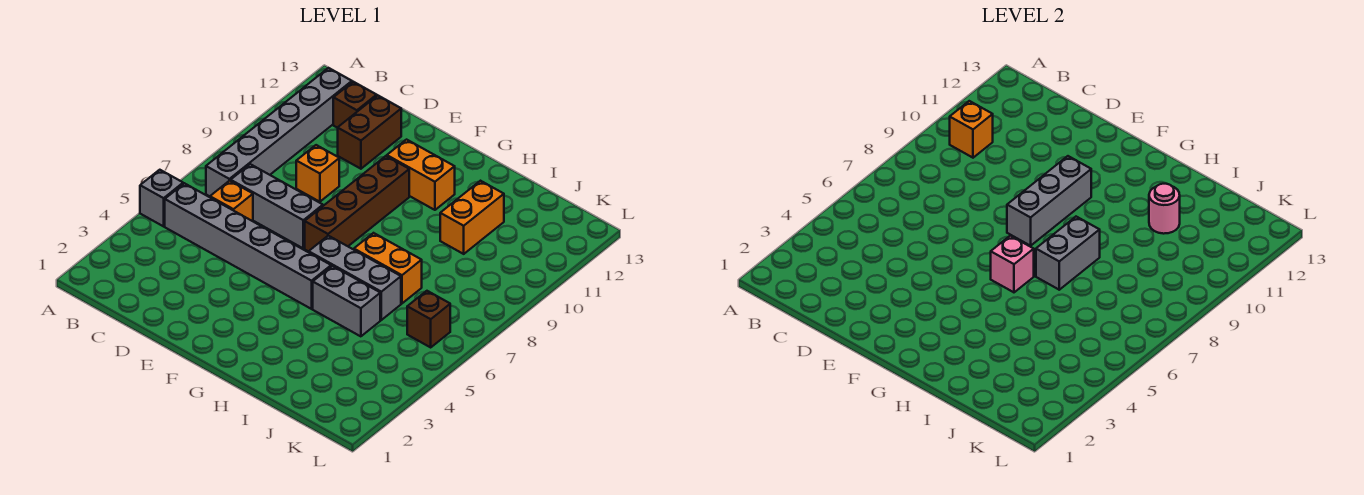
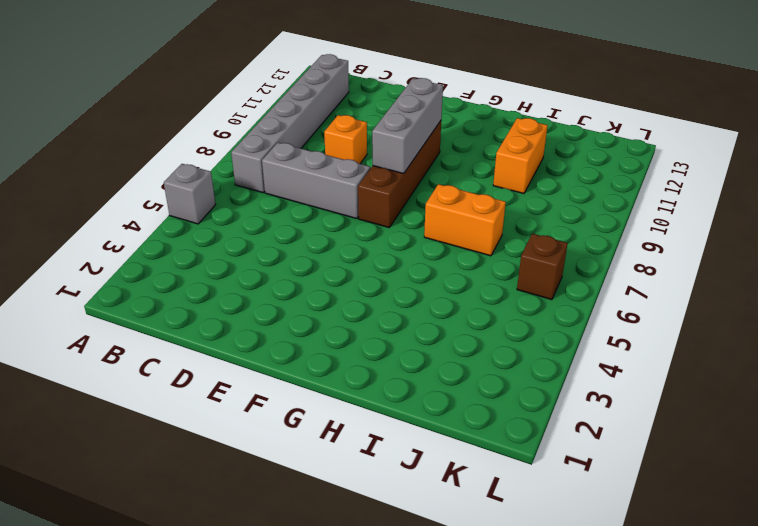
none -> grey brick B5:G5 level 1
none -> orange brick C6 level 1
none -> brown brick C12 level 1

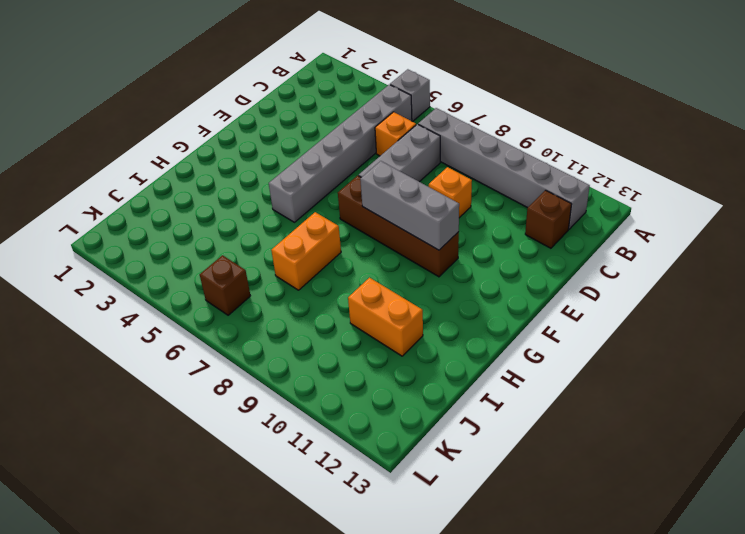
none -> brown brick D11:D12 level 1
none -> orange brick F11:G11 level 1
none -> grey brick G6:I6 level 1

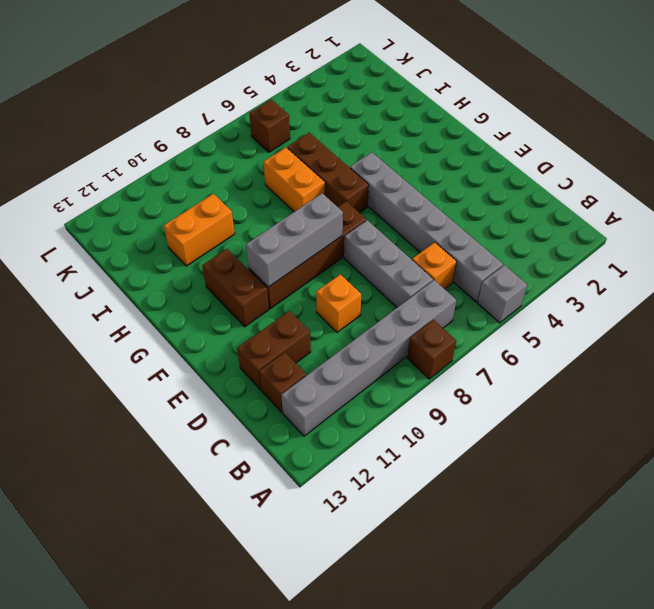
brown brick A8 level 1 -> none
brown brick F11:G11 level 1 -> orange brick F11:G11 level 1
brown brick G6:I6 level 1 -> grey brick G6:I6 level 1
none -> grey brick H5:I5 level 1
none -> orange brick B10 level 2
none -> pink brick G6 level 2

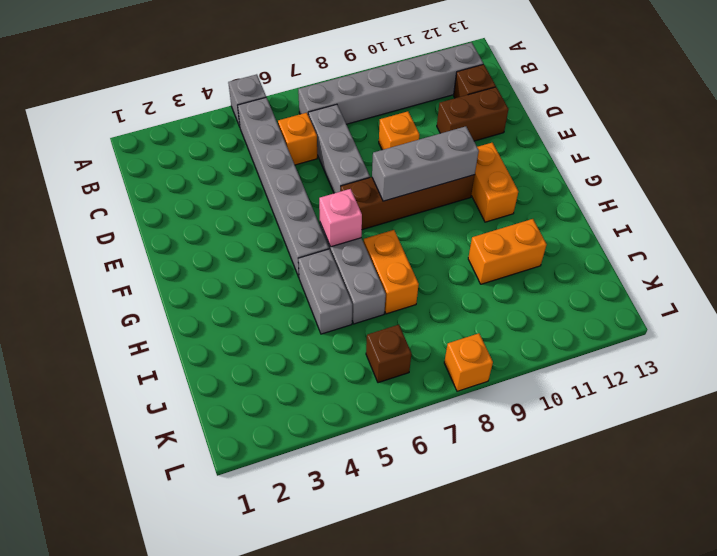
orange brick L8 level 1 -> orange brick B10 level 2
none -> grey brick H7:H8 level 2
none -> pink round brick I11 level 2

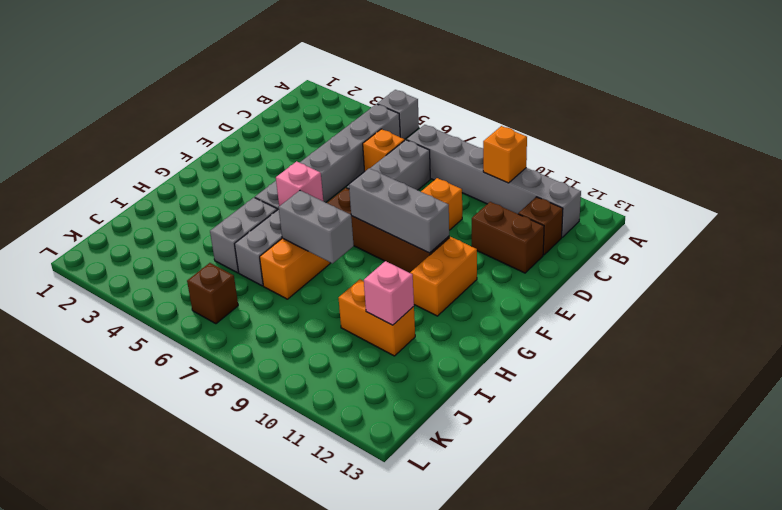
pink brick I11 level 2 -> pink round brick I11 level 2

